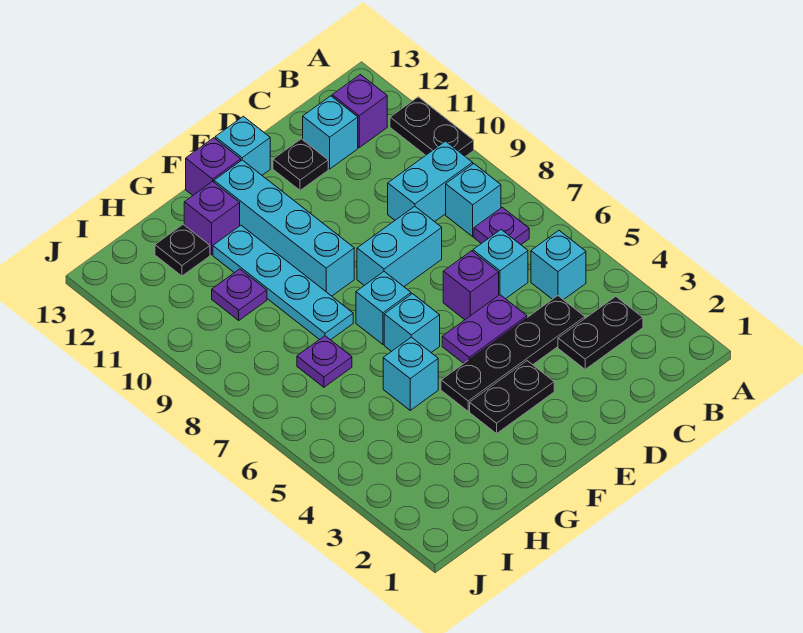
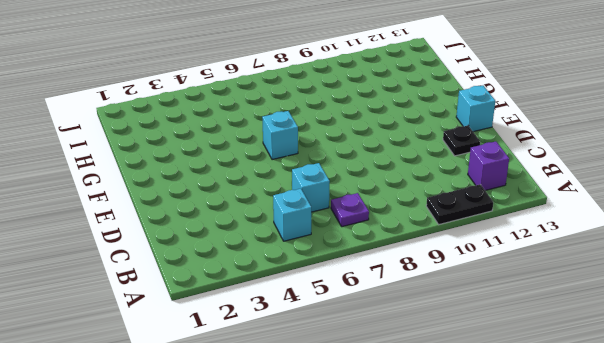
none -> black plate B3:C3 level 1
none -> cyan brick B8 level 1
none -> cyan brick B9:C9 level 1

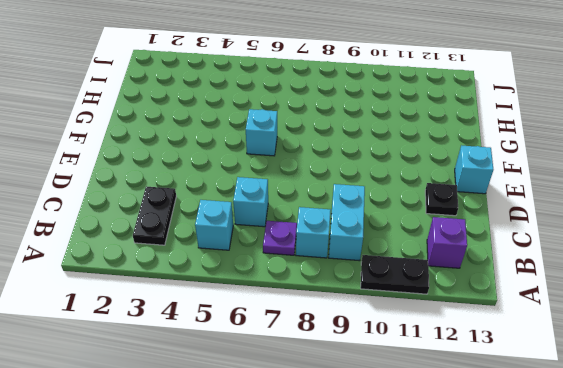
none -> black plate C4:F4 level 1
none -> cyan brick C12 level 1
none -> purple plate D5:E5 level 1

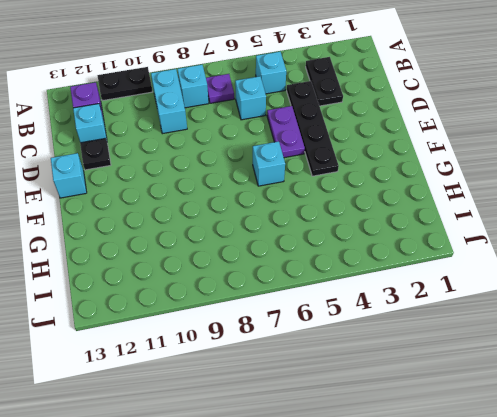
none -> purple brick D6 level 1
none -> cyan brick D8:E8 level 1
none -> black plate E3:F3 level 1

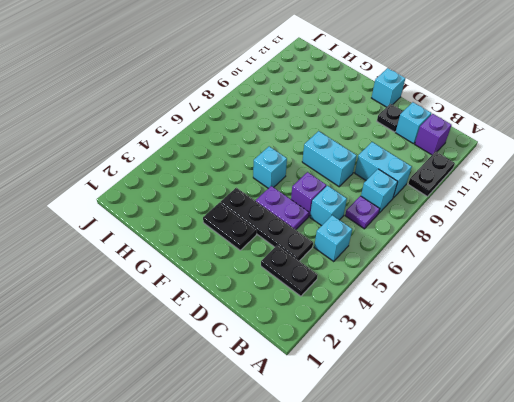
none -> cyan brick F7 level 1
none -> cyan brick F9:F12 level 1
none -> purple brick F13 level 1

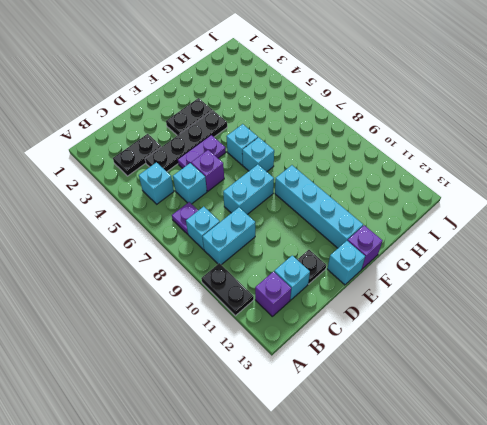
none -> cyan brick G5 level 1
none -> cyan plate G8:G11 level 1
none -> purple brick G12 level 1

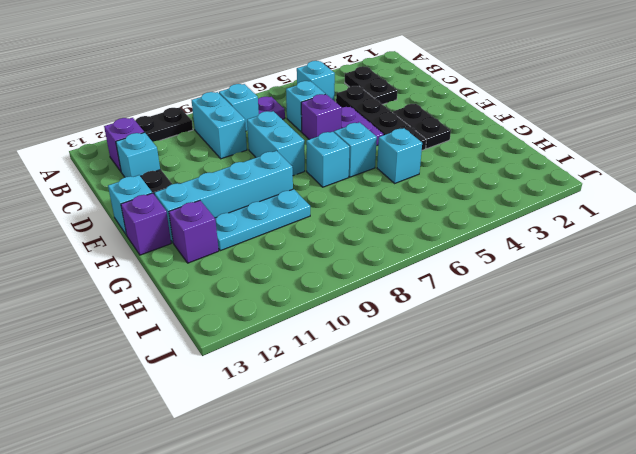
cyan plate G9:G11 level 1 -> cyan plate G8:G11 level 1
none -> purple plate H7 level 1
none -> purple plate H10 level 1
none -> black plate H12 level 1

